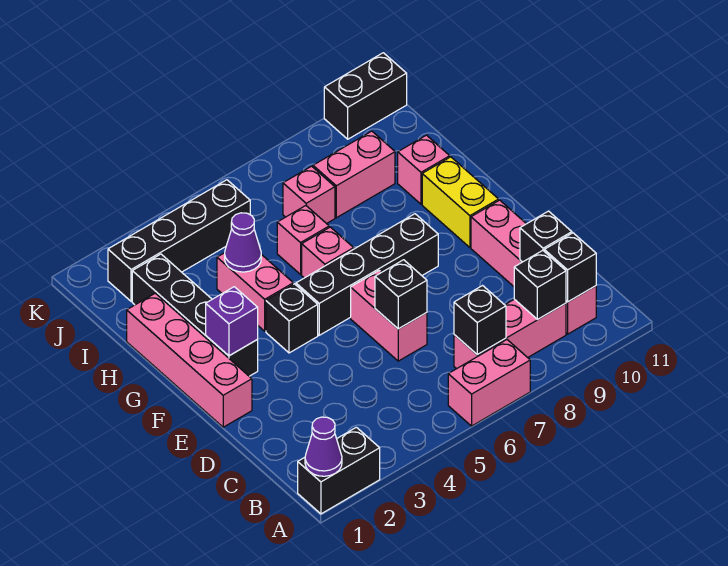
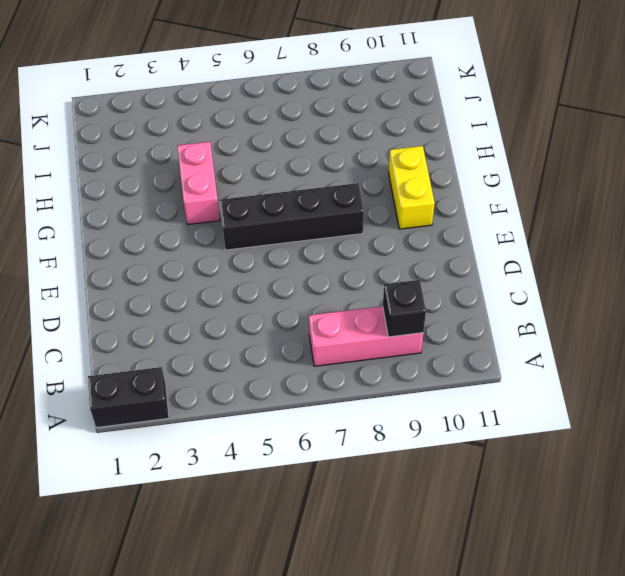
none -> pink brick A6:A7 level 1
none -> pink brick B10:E10 level 1
none -> pink brick D6:E6 level 1

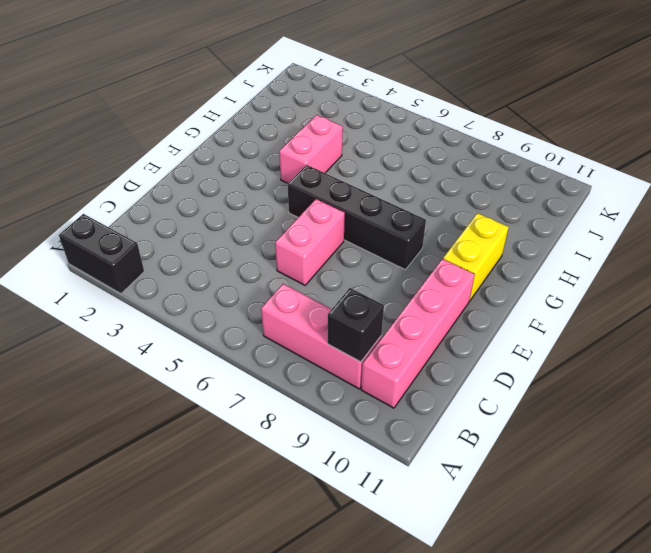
none -> pink brick A6:A7 level 1
none -> pink brick E1:H1 level 1
none -> black brick F2:I2 level 1

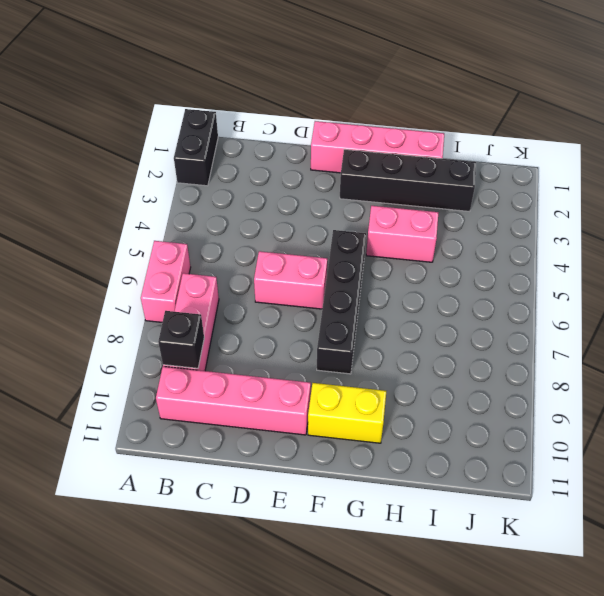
none -> black brick F4 level 1
none -> pink brick G6 level 1
none -> pink brick H6 level 1

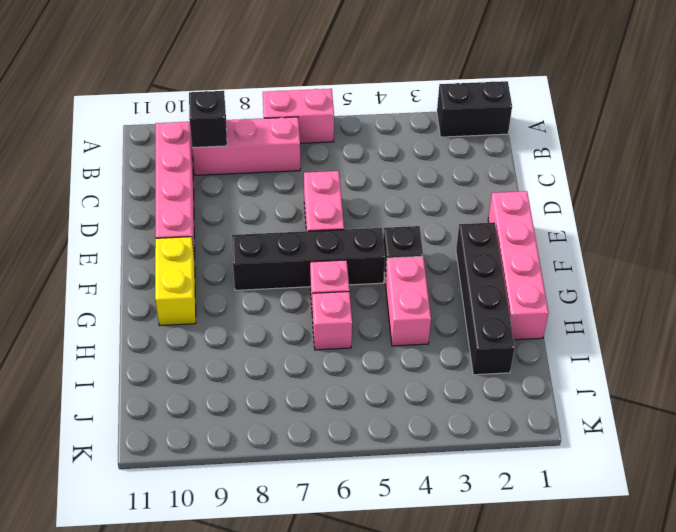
none -> pink brick H10 level 1
none -> pink brick I7 level 1
none -> pink brick I8:I9 level 1

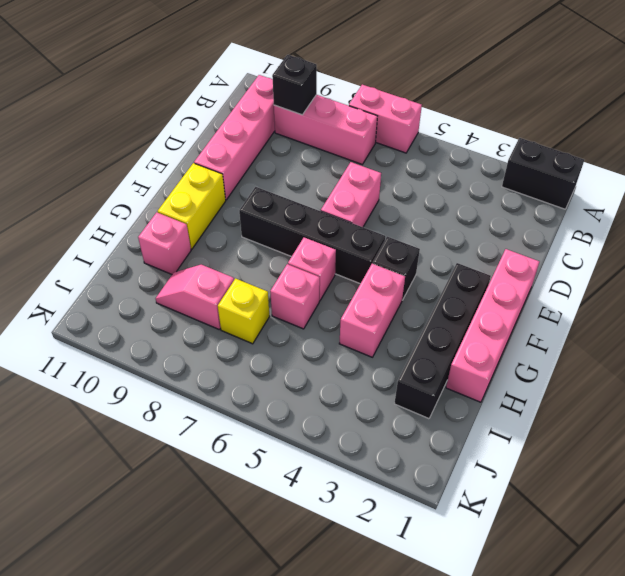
yellow brick I7 level 1 -> pink brick I7 level 1
pink slope I8:I9 level 1 top 8 -> pink brick I8:I9 level 1
none -> black brick J2:J5 level 1
none -> black brick K10:K11 level 1
none -> purple cone A1 level 2

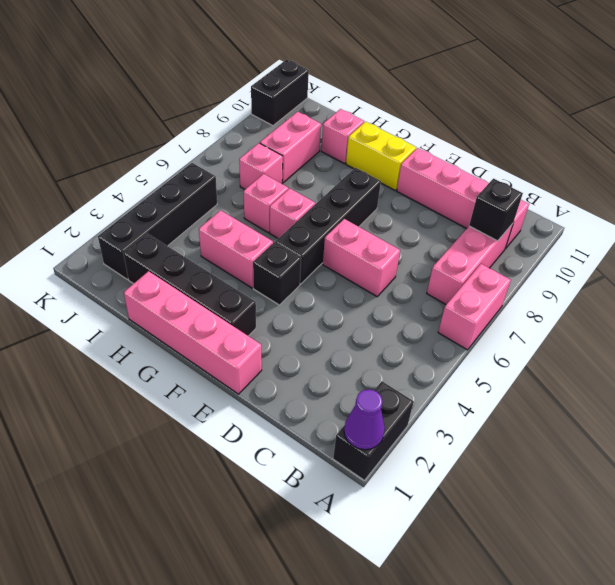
none -> black brick B7 level 2
none -> black brick B10 level 2
none -> black brick C10 level 2

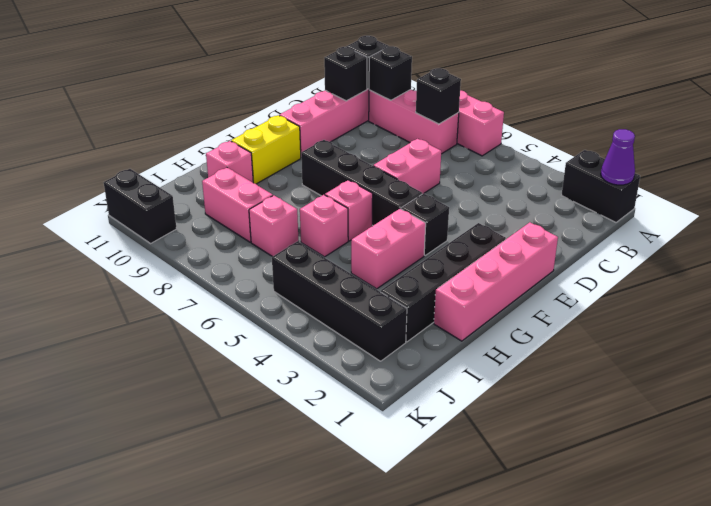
none -> black brick D6 level 2
none -> purple brick F2 level 2
none -> purple cone H4 level 2

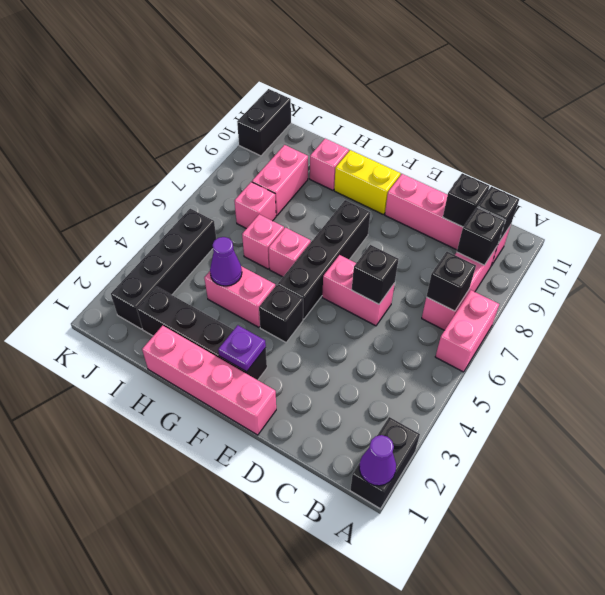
purple plate F2 level 2 -> purple brick F2 level 2

